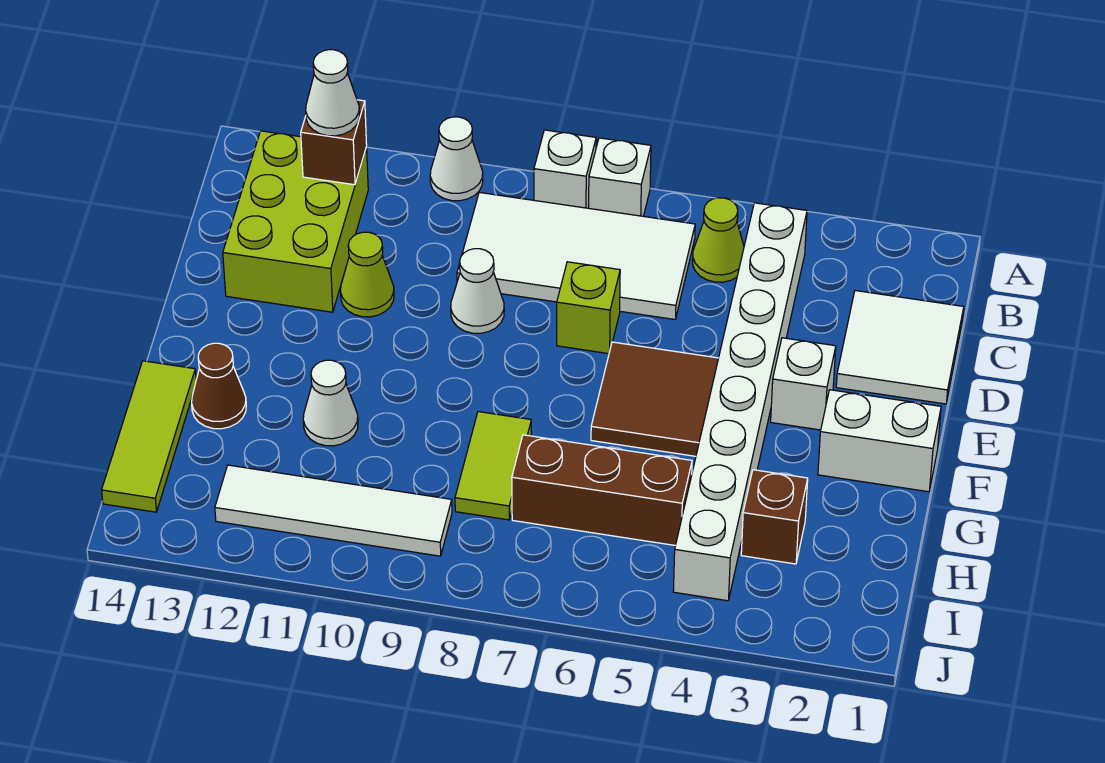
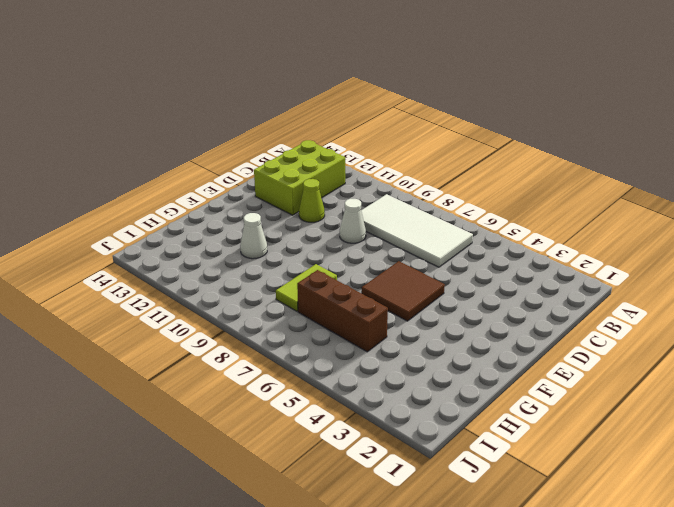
none -> white brick A7 level 1
none -> white brick A8 level 1
none -> white cone A10 level 1

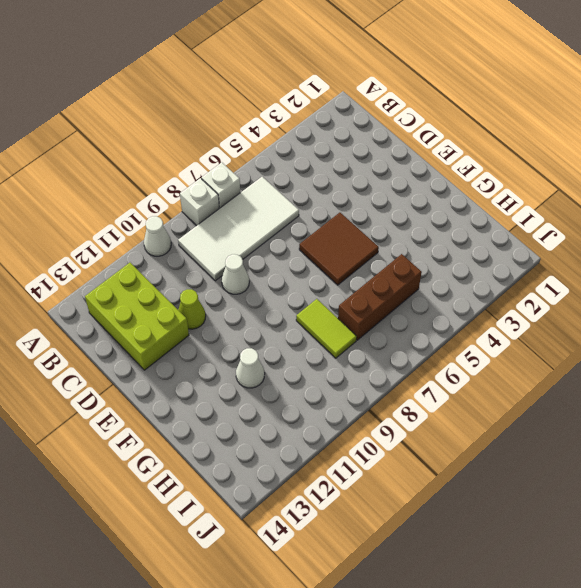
none -> white brick B4:I4 level 1
none -> lime cone B5 level 1
none -> white tile C1:D2 level 1

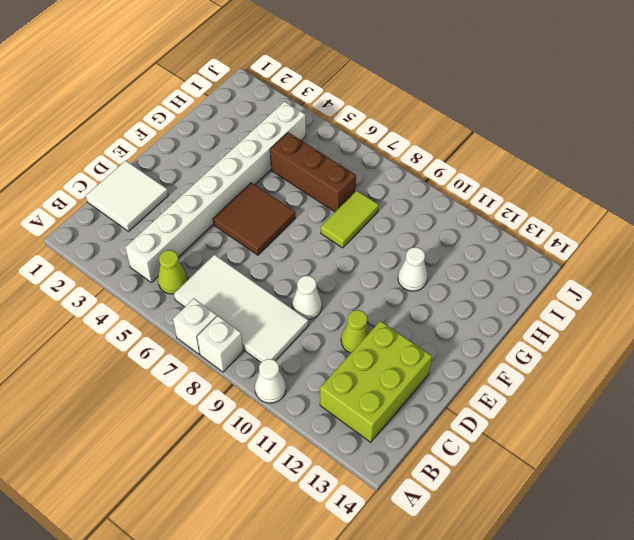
none -> lime brick D7 level 1
none -> white brick E3 level 1
none -> white brick F1:F2 level 1

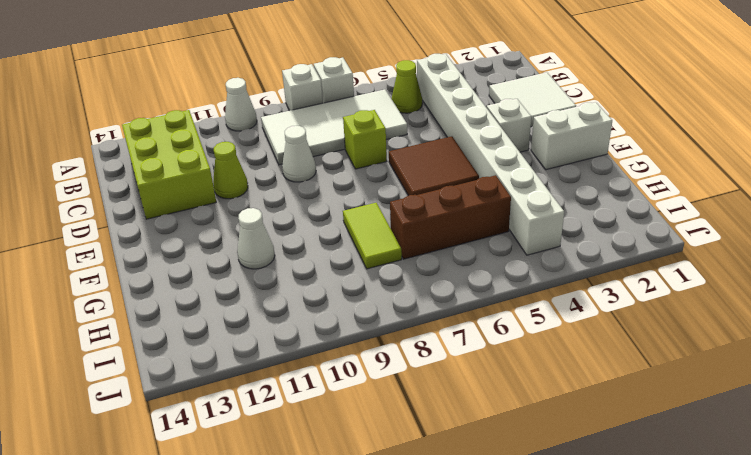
none -> brown cone G13 level 1
none -> lime tile G14:I14 level 1
none -> brown brick H3 level 1

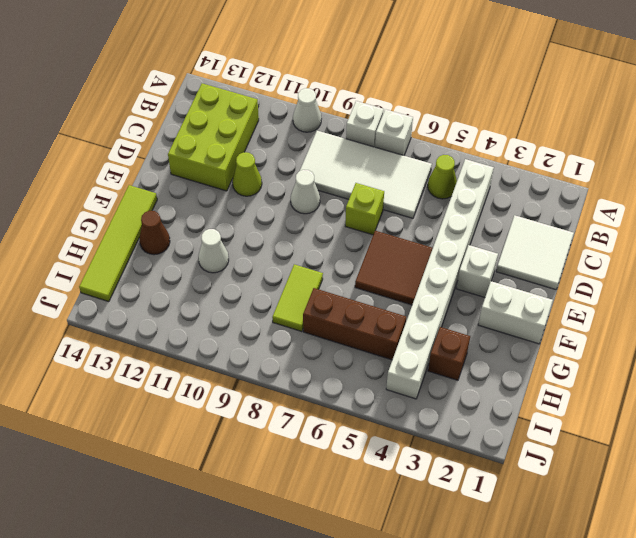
lime tile F14:I14 level 1 -> lime tile G14:I14 level 1
none -> white tile I9:I12 level 1
none -> brown brick B12 level 2
none -> white cone B12 level 3

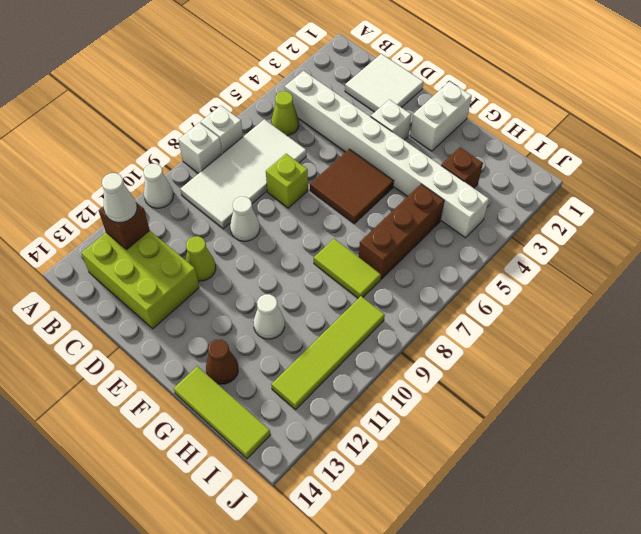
lime tile I9:I12 level 1 -> white tile I9:I12 level 1

